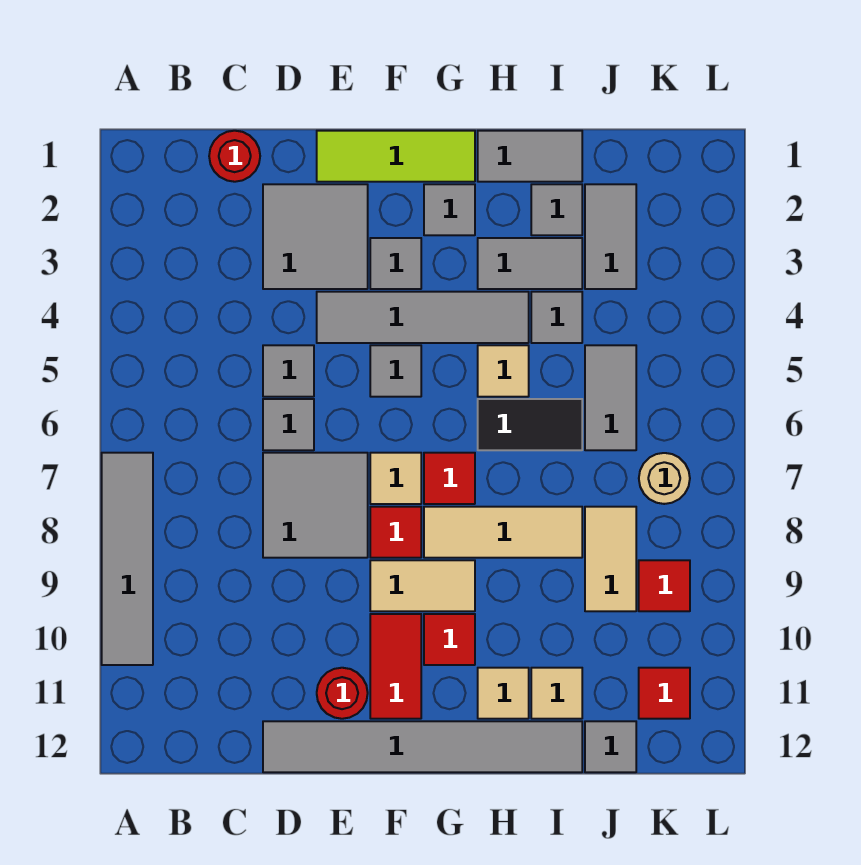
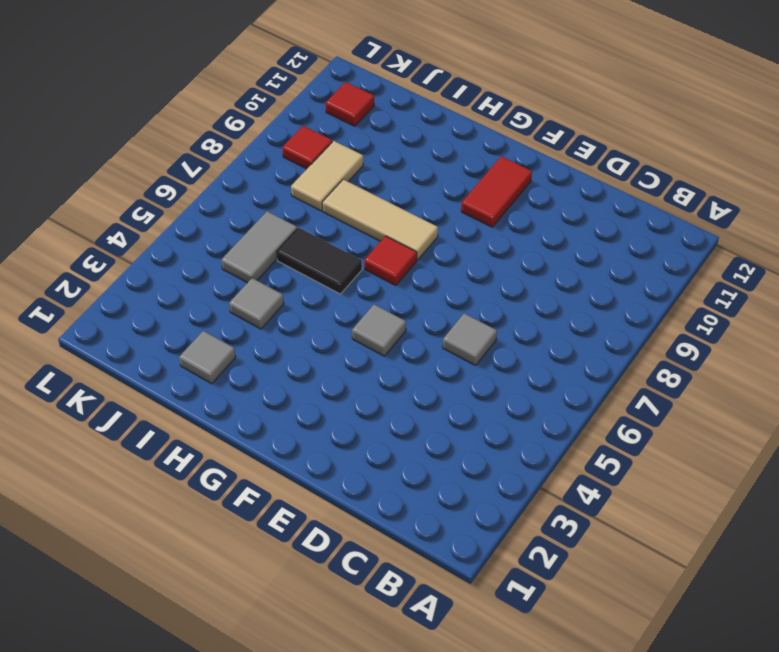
none -> grey tile A7:A10 level 1
none -> red round brick C1 level 1
none -> grey tile D2:E3 level 1
none -> grey tile D5 level 1

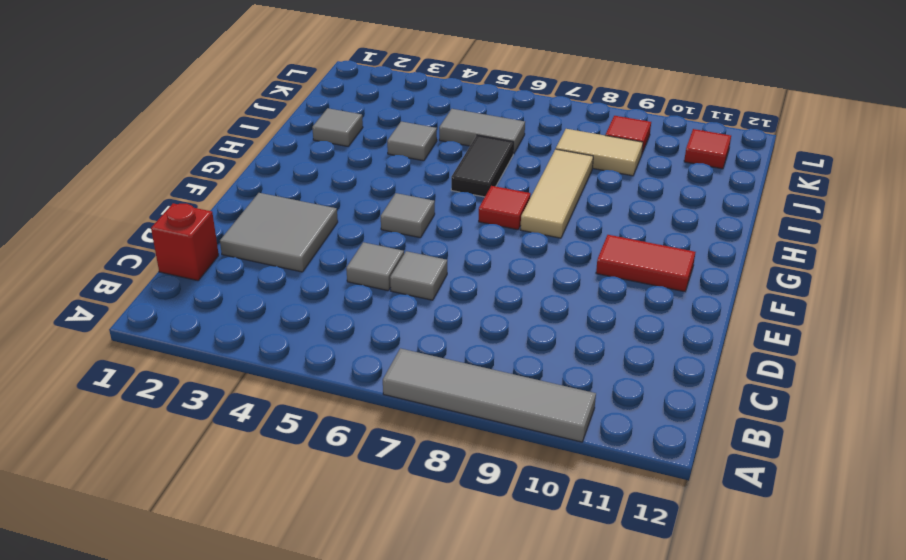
red brick C1 level 1 -> red round brick C1 level 1
none -> grey tile D7:E8 level 1
none -> grey tile D12:I12 level 1
none -> lime tile E1:G1 level 1
none -> grey tile E4:H4 level 1

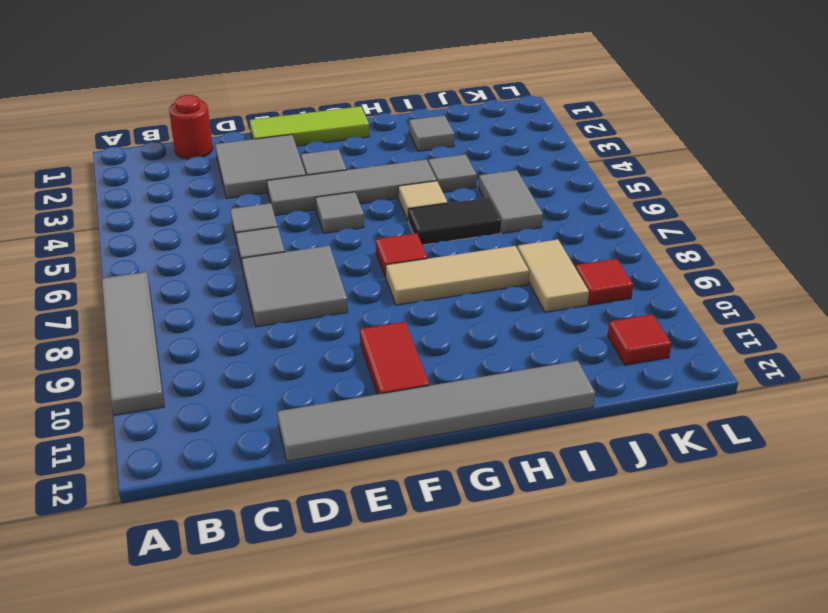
none -> red round brick E11 level 1
none -> tan tile F7 level 1
none -> red tile F8 level 1
none -> tan tile F9:G9 level 1

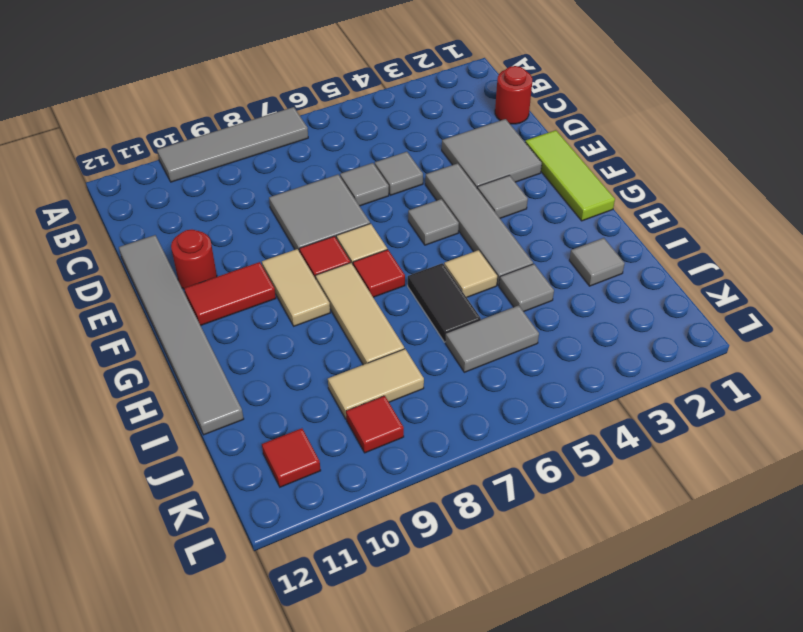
none -> grey tile G2 level 1
none -> red tile G10 level 1
none -> grey tile H1:I1 level 1
none -> grey tile H3:I3 level 1

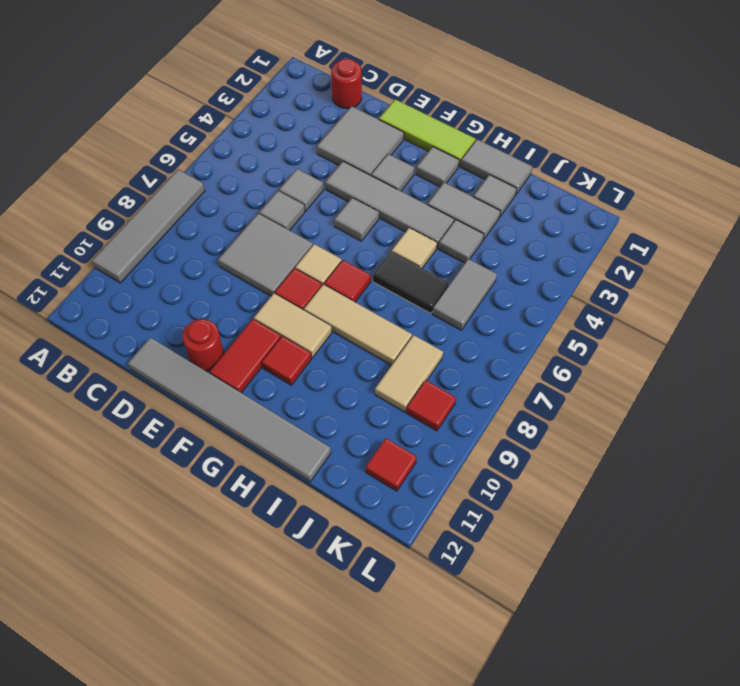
none -> tan tile H11 level 1
none -> tan tile I11 level 1
none -> grey tile J2:J3 level 1
none -> grey tile J12 level 1

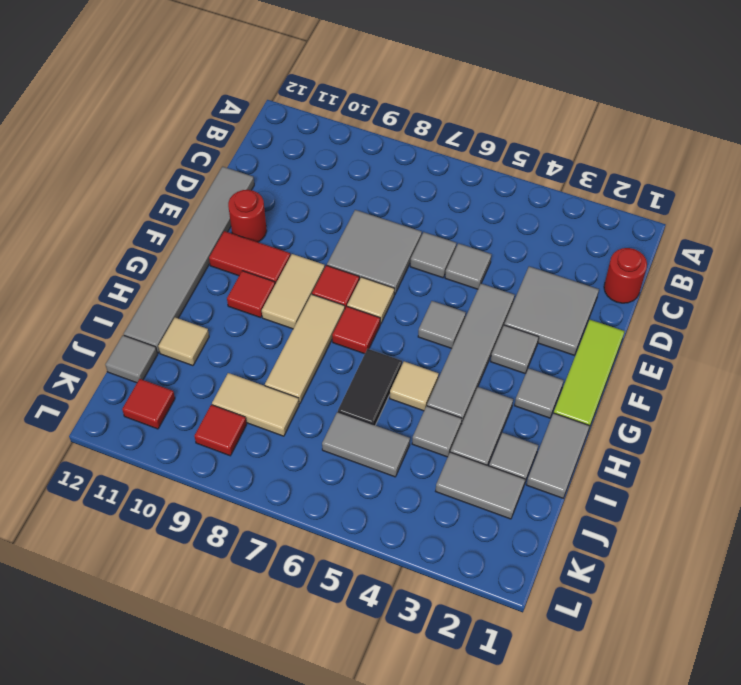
none -> grey tile A7:A10 level 1
none -> tan tile H11 level 1
none -> tan round brick K7 level 1

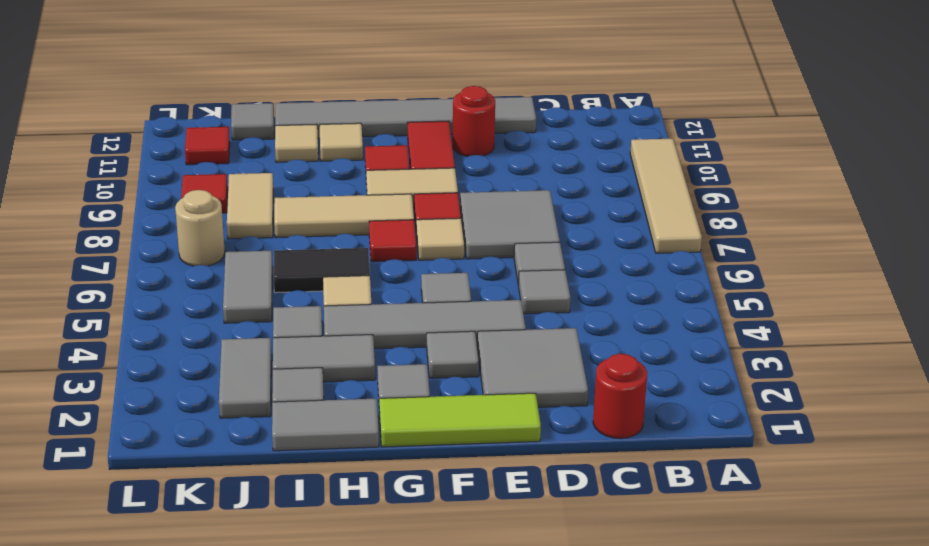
tan tile A7:A10 level 1 -> grey tile A7:A10 level 1

